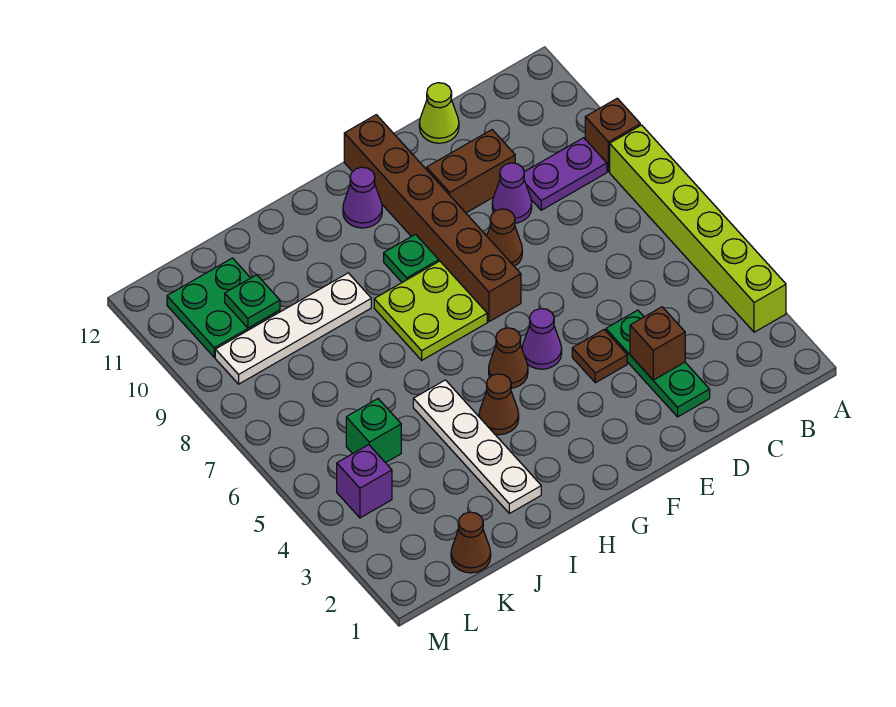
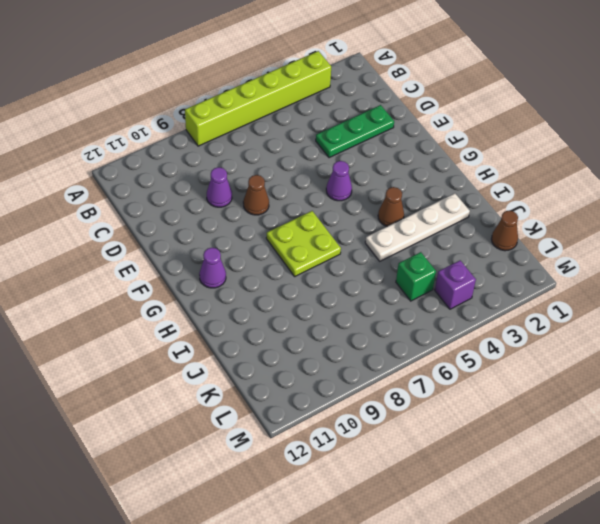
none -> brown brick A9 level 1
none -> purple plate B9:C9 level 1
none -> brown brick D10:E10 level 1

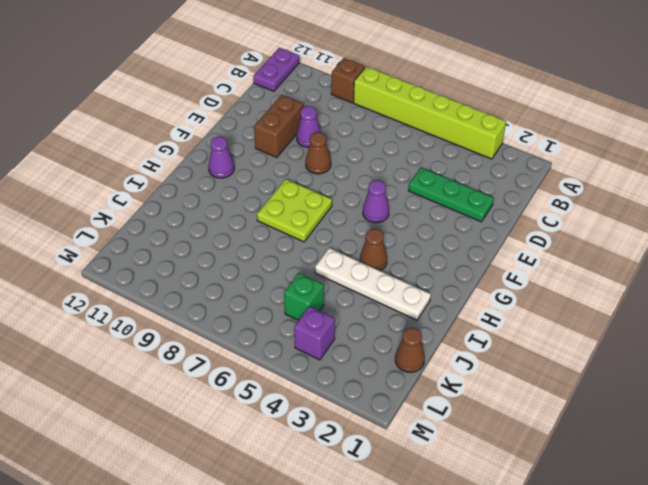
purple plate A12:B12 level 1 -> purple plate B9:C9 level 1
none -> lime cone D12 level 1
none -> brown plate E4 level 1
none -> brown brick F7:F12 level 1

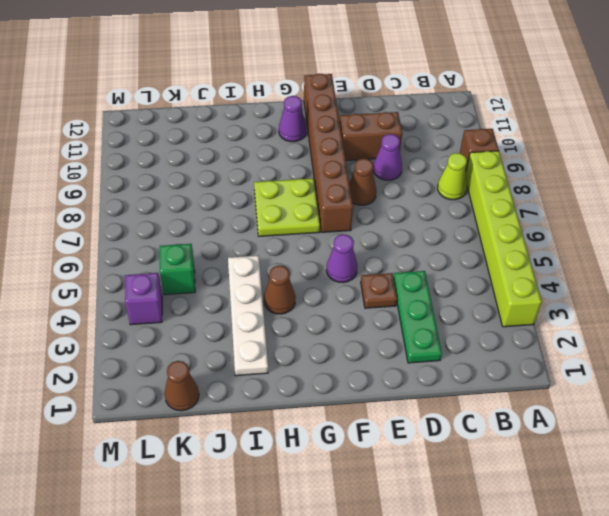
lime cone B8 level 1 -> lime cone D12 level 1
none -> purple plate B9:C9 level 1
none -> brown cone G5 level 1
none -> green plate G9 level 1

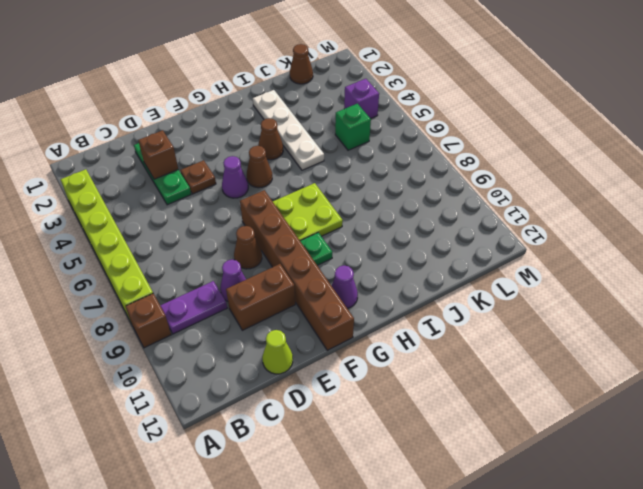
none -> white plate I9:L9 level 1
none -> green plate K10:L11 level 1
none -> green plate K10 level 2

